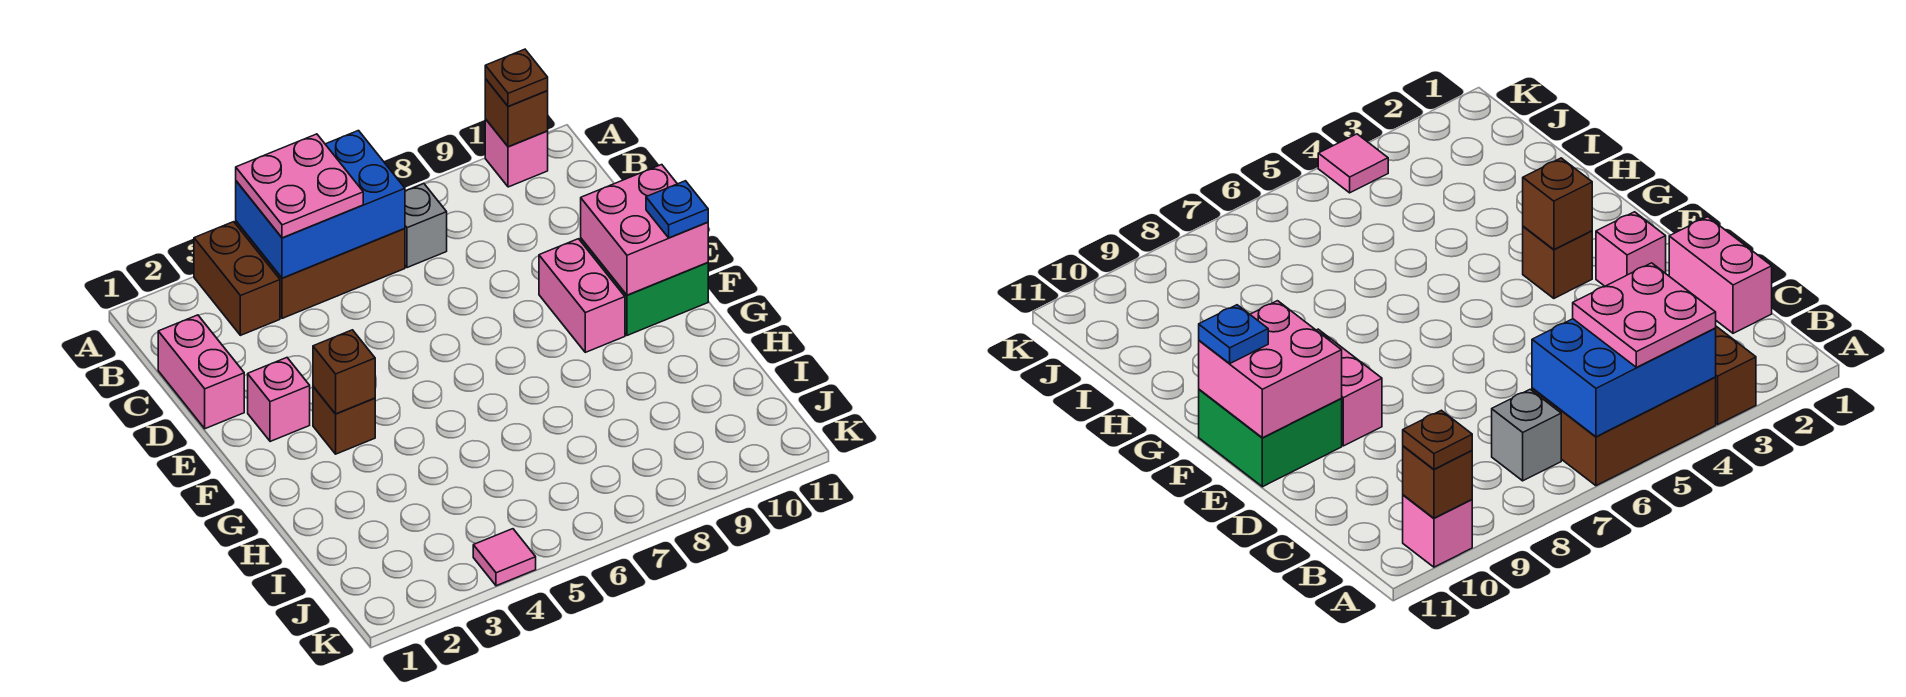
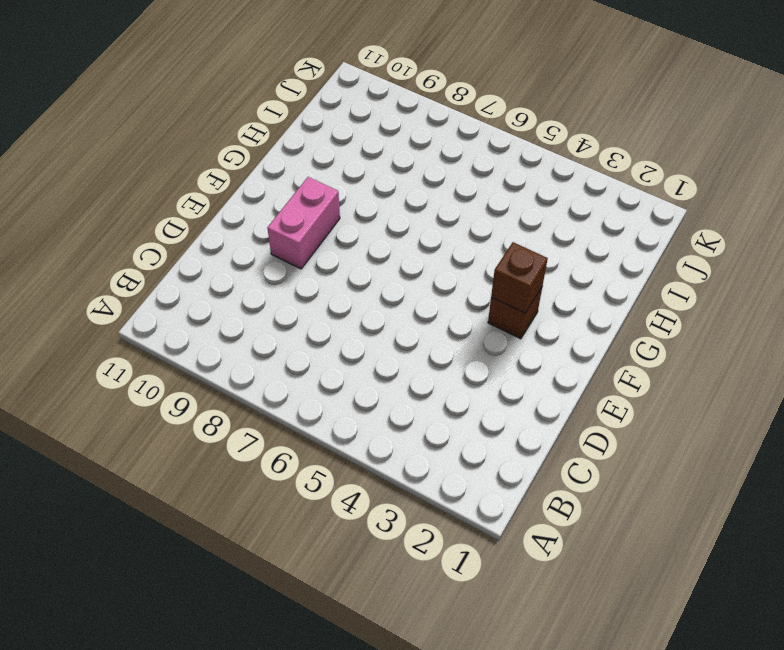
none -> brown brick A3:B3 level 1
none -> brown brick A4:B6 level 1
none -> pink brick A10 level 1

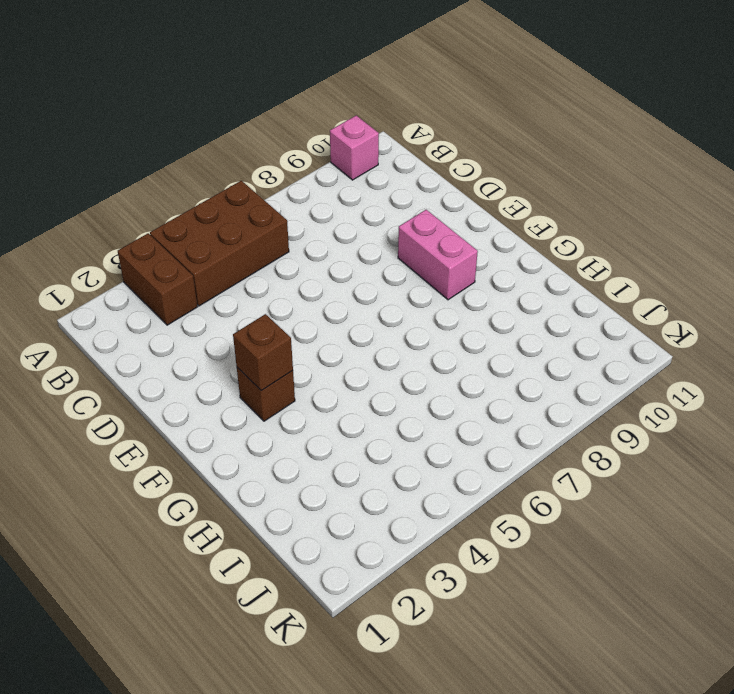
none -> grey brick B7 level 1
none -> pink brick C1:D1 level 1
none -> pink brick E2 level 1

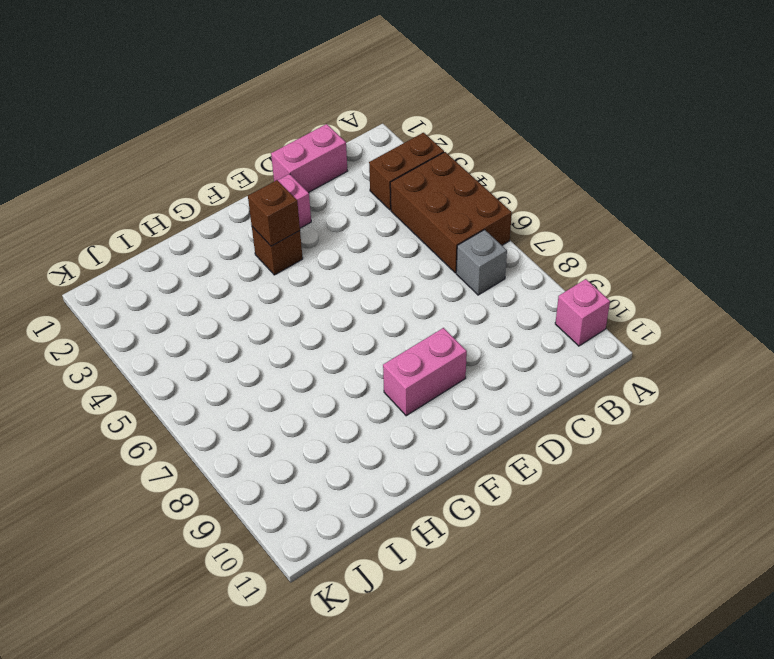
none -> green brick E10:F11 level 1
none -> pink tile K4 level 1
none -> blue brick A4:B6 level 2

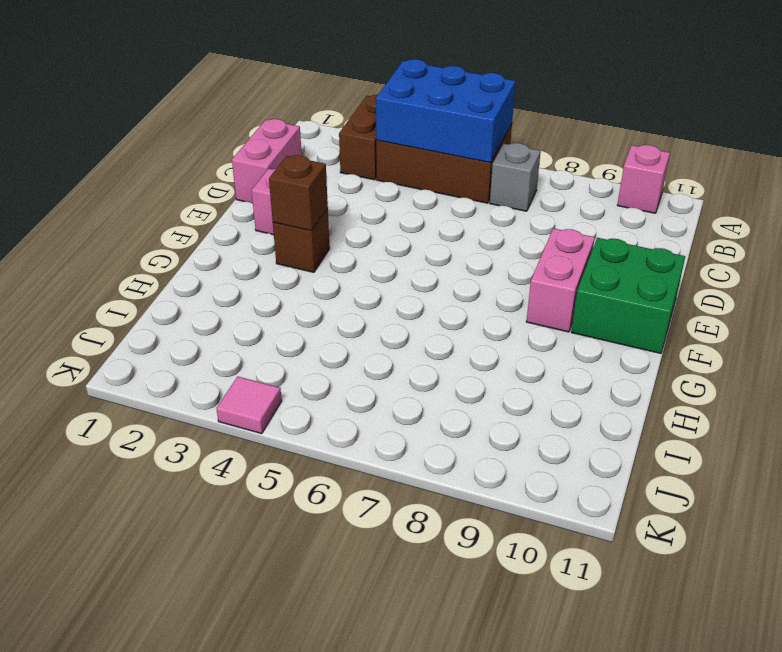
none -> brown brick A10 level 2
none -> pink brick E10:F11 level 2
none -> pink plate A4:B5 level 3

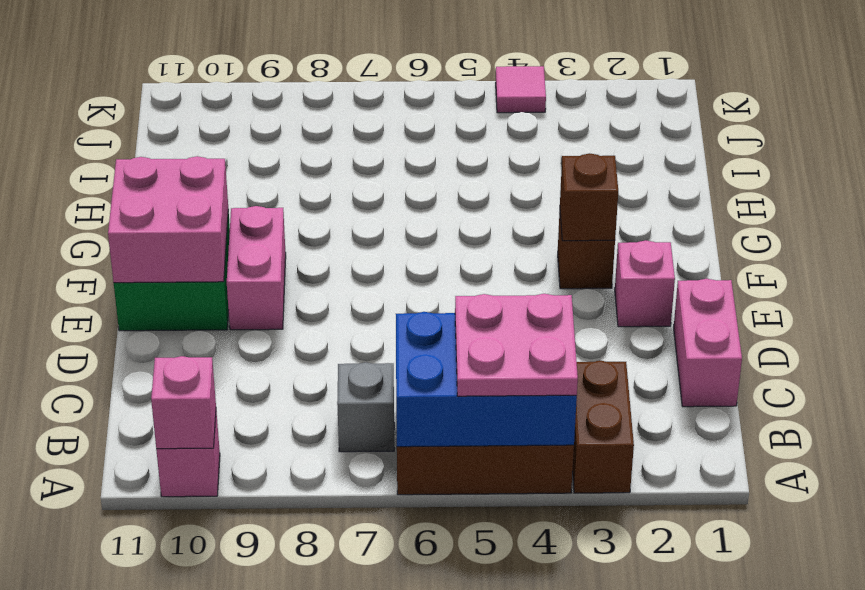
pink brick A10 level 2 -> brown brick A10 level 2
none -> brown plate A10 level 3
none -> blue plate F11 level 3

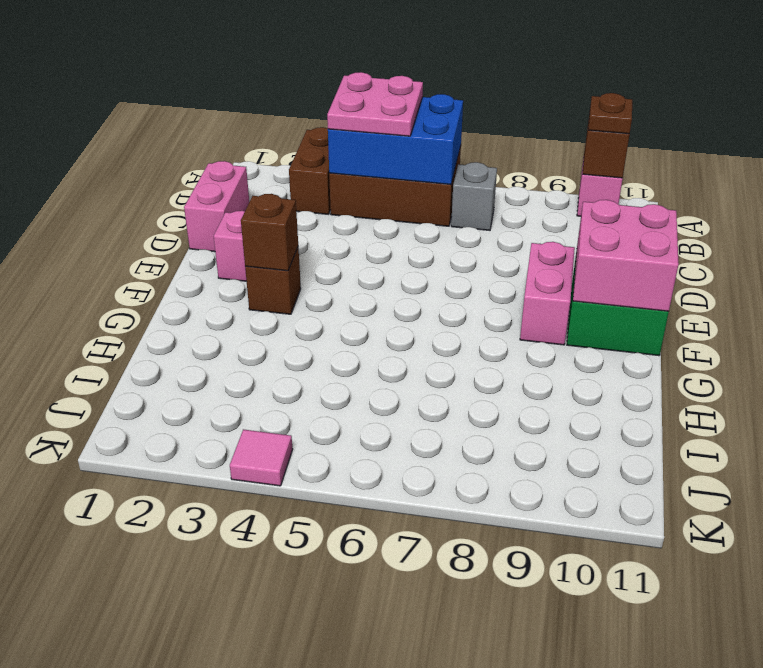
none -> blue plate F11 level 3

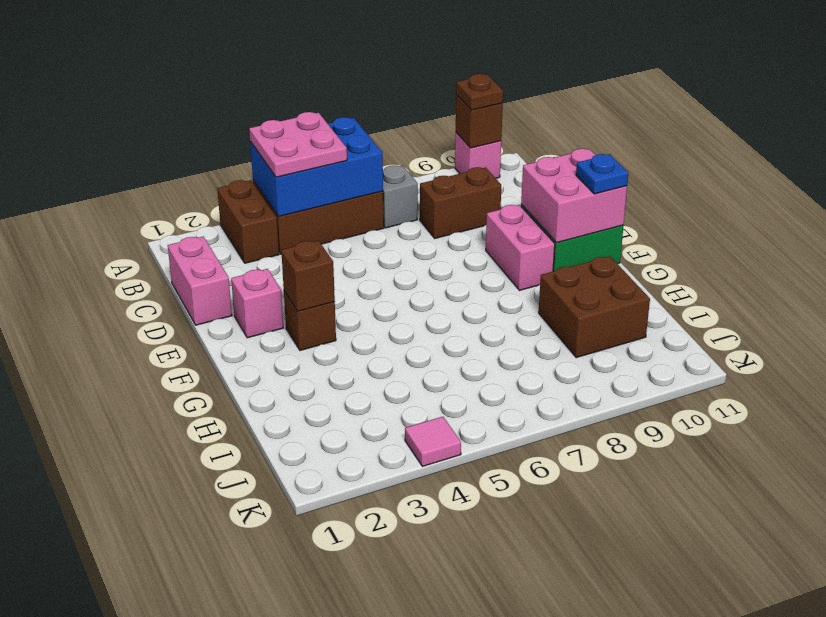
brown brick C8:C9 level 1 -> none
brown brick H9:I10 level 1 -> none

